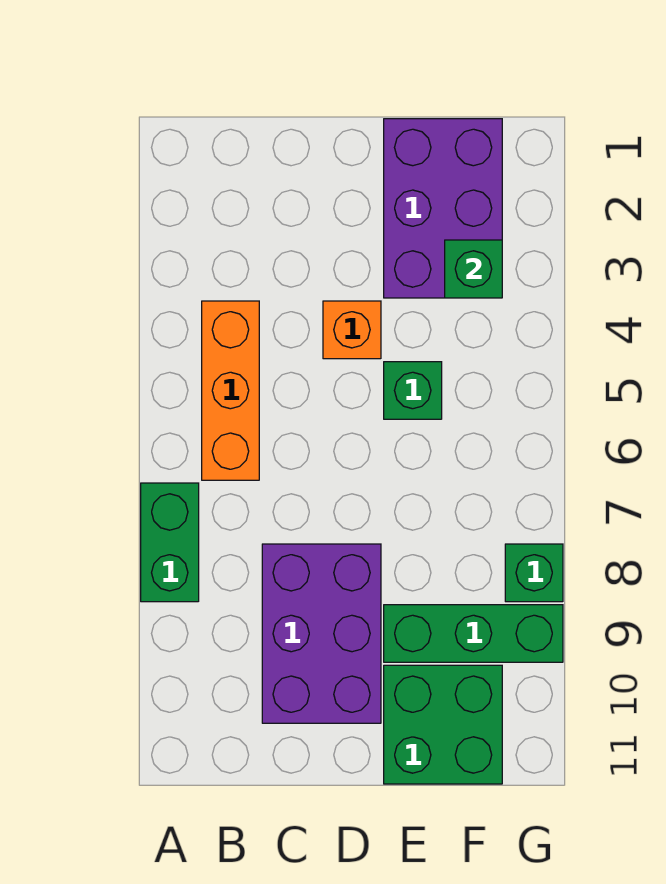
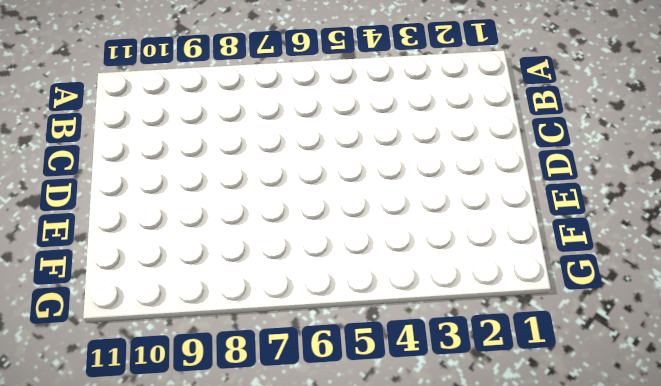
none -> green brick A7:A8 level 1
none -> orange brick B4:B6 level 1

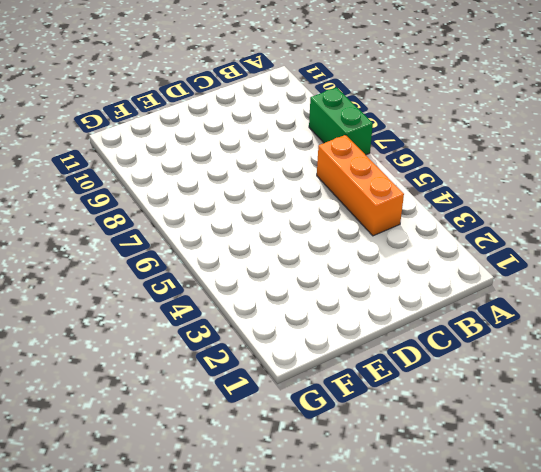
none -> purple brick C8:D10 level 1
none -> orange brick D4 level 1

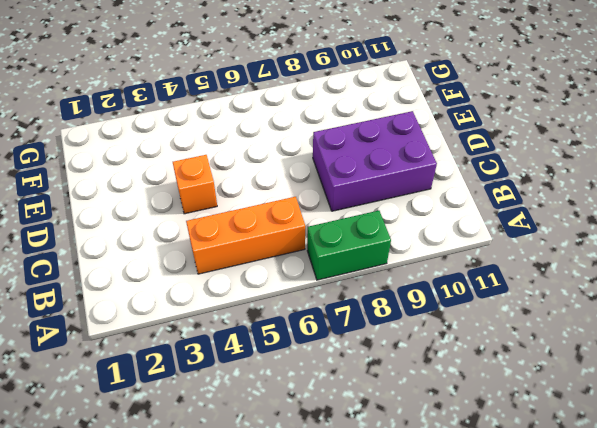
none -> purple brick E1:F3 level 1
none -> green brick E5 level 1

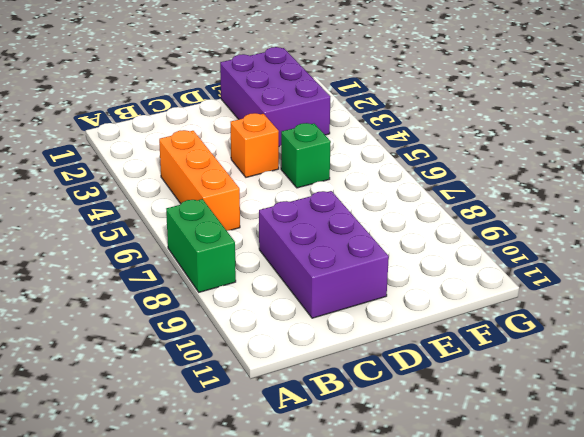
none -> green brick E9:G9 level 1
none -> green brick E10:F11 level 1

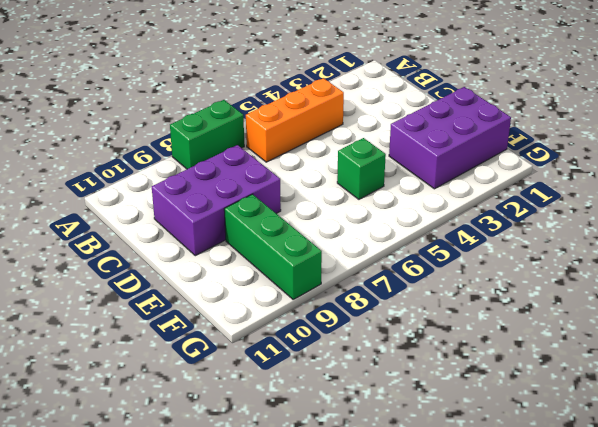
none -> orange brick D4 level 1
none -> green brick E10:F11 level 1

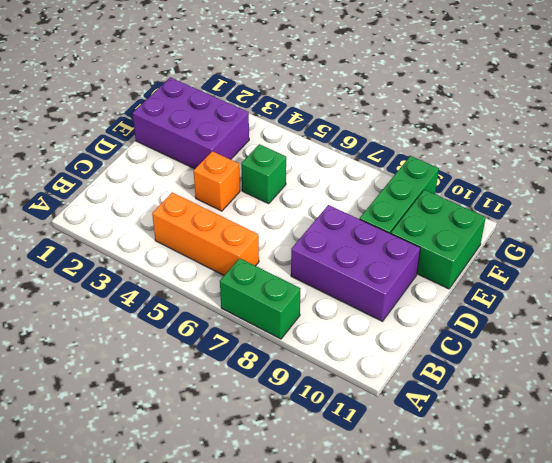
none -> green brick G8 level 1
none -> green brick F3 level 2

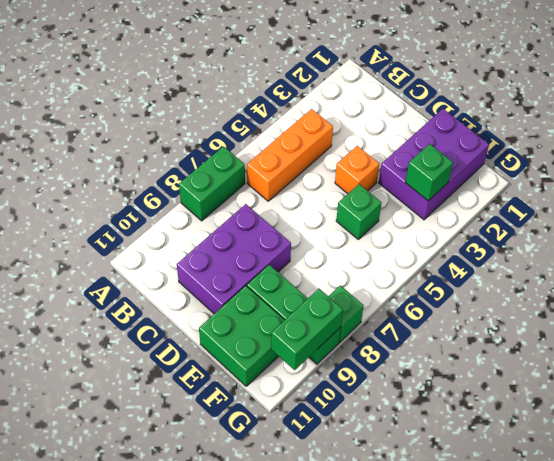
green brick G9:G10 level 2 -> none

